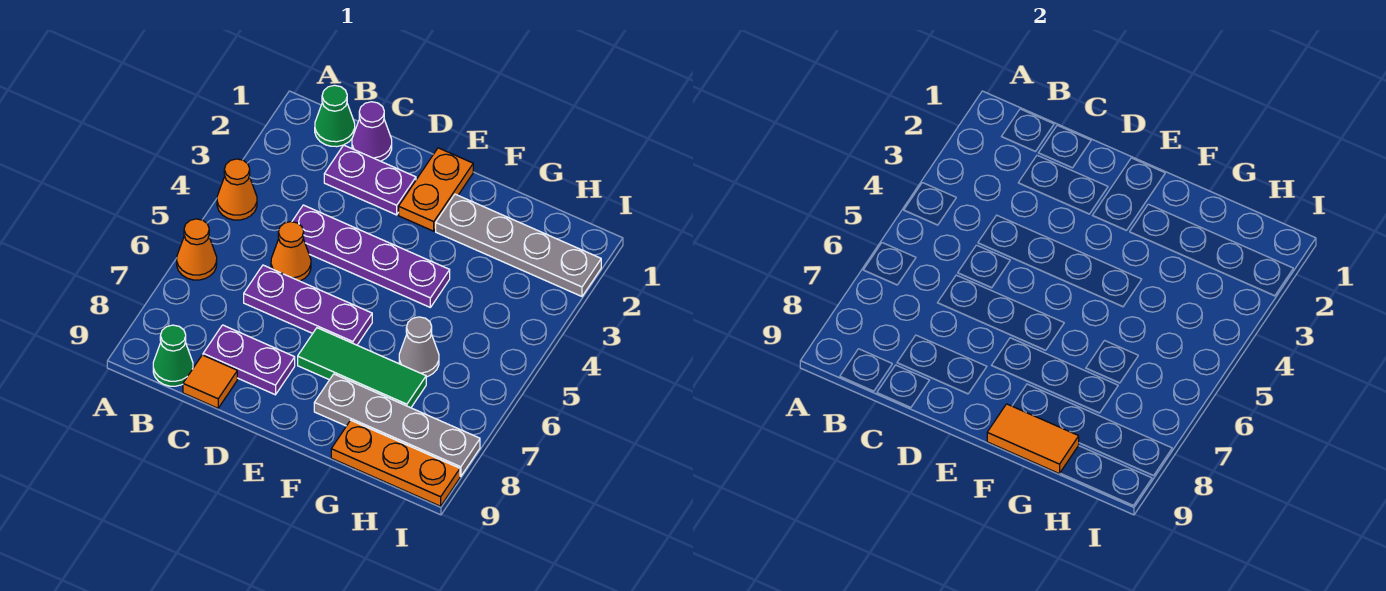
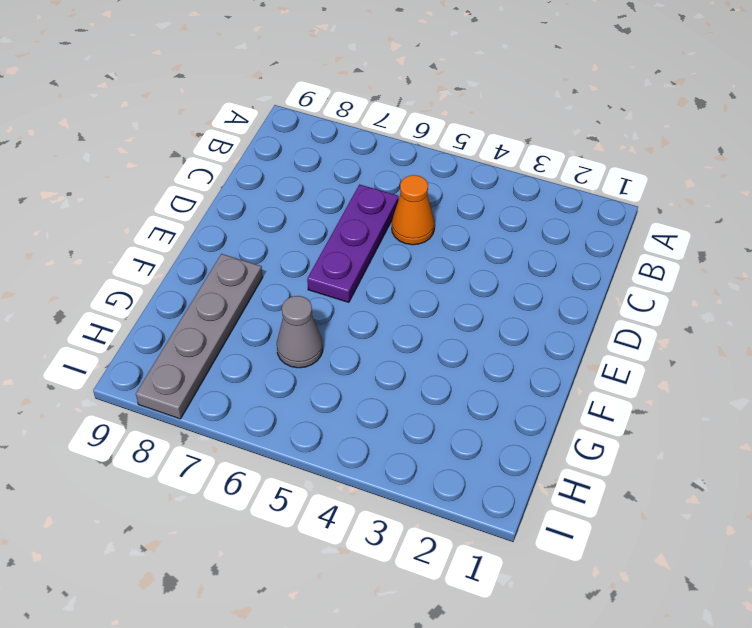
none -> orange cone A4 level 1
none -> orange cone A6 level 1
none -> green cone B1 level 1

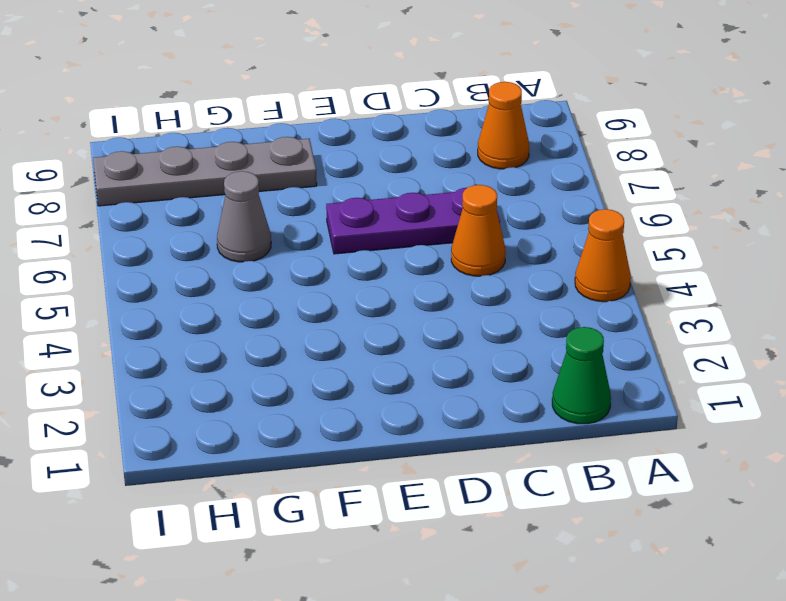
orange cone B8 level 1 -> orange cone A6 level 1
none -> green cone B9 level 1
none -> purple cone C1 level 1
none -> purple plate C2:D2 level 1

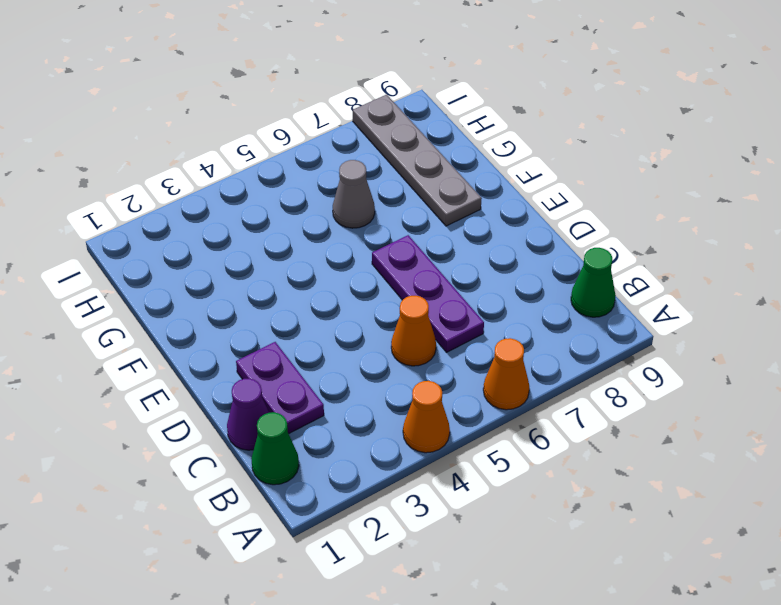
none -> purple plate C4:F4 level 1
none -> purple plate C8:D8 level 1
none -> orange tile C9 level 1

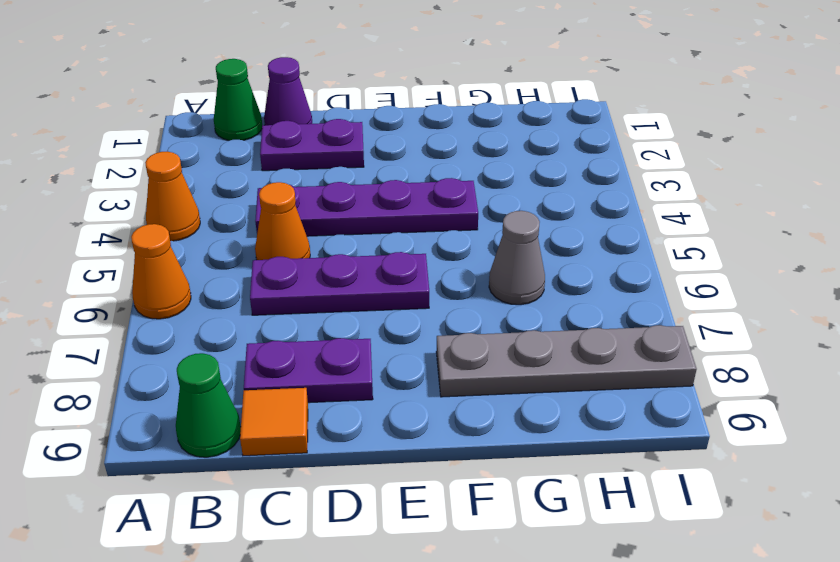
none -> orange plate E1:E2 level 1
none -> green tile E7:G7 level 1
none -> grey plate F2:I2 level 1

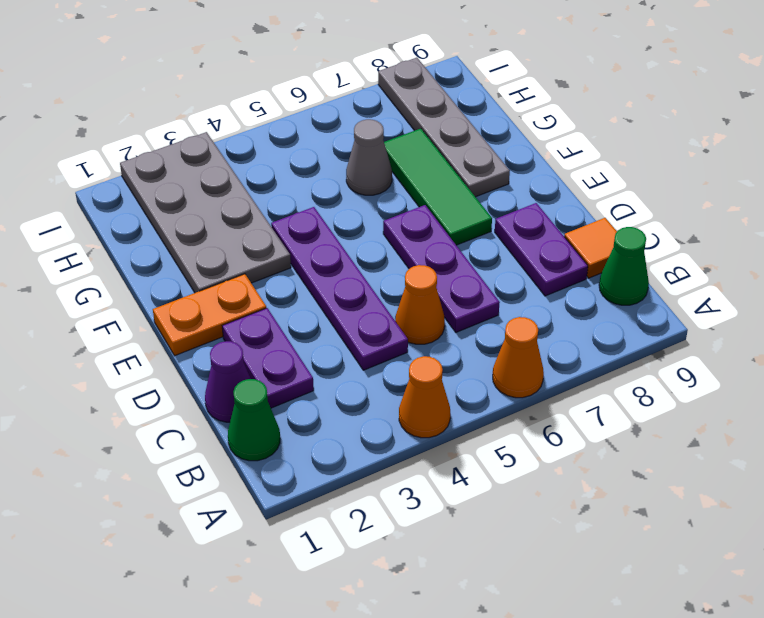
grey plate F2:I3 level 1 -> grey plate F2:I2 level 1
none -> orange plate G9:I9 level 1
none -> orange tile F9:G9 level 2

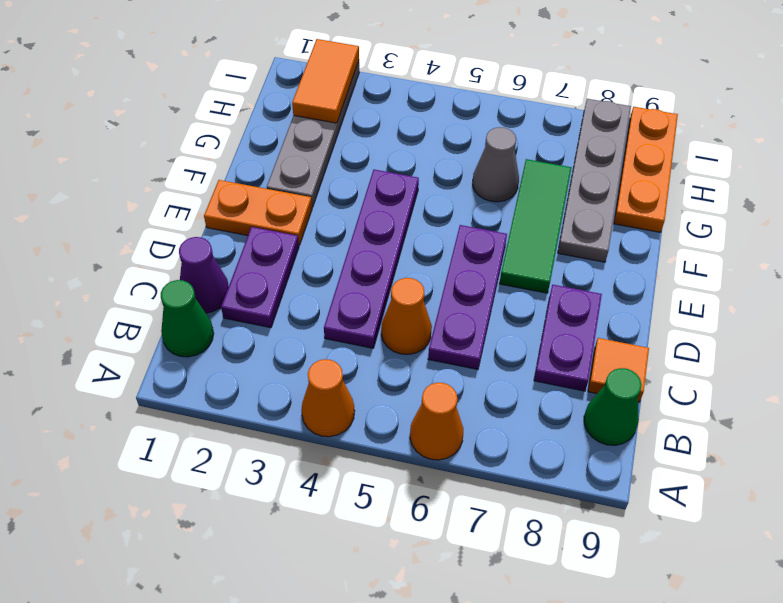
orange tile H2:I2 level 2 -> orange tile F9:G9 level 2

